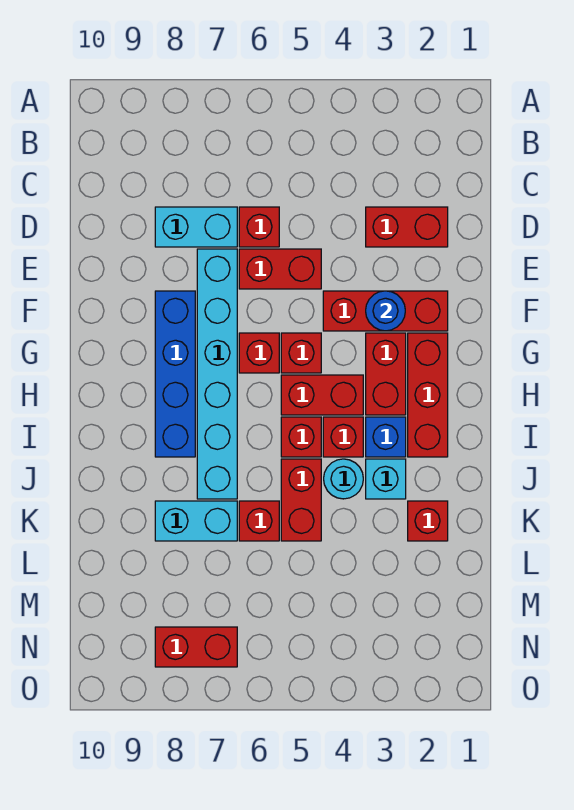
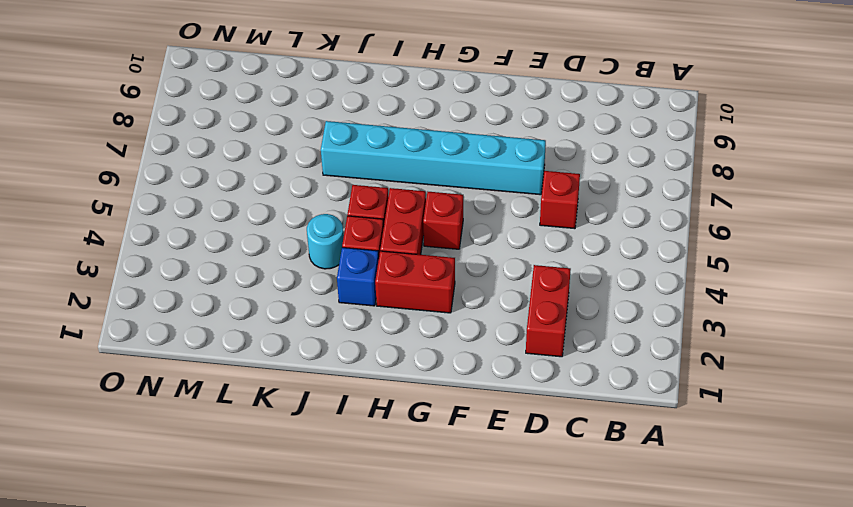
none -> cyan brick D7:D8 level 1
none -> red brick E5:E6 level 1
none -> red brick F2:F4 level 1

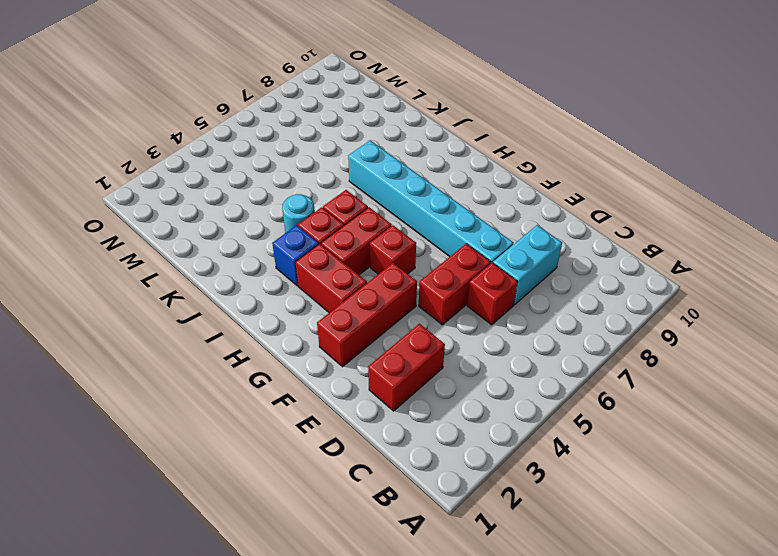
none -> blue brick F8:I8 level 1
none -> red brick G2:I2 level 1
none -> red brick G6 level 1

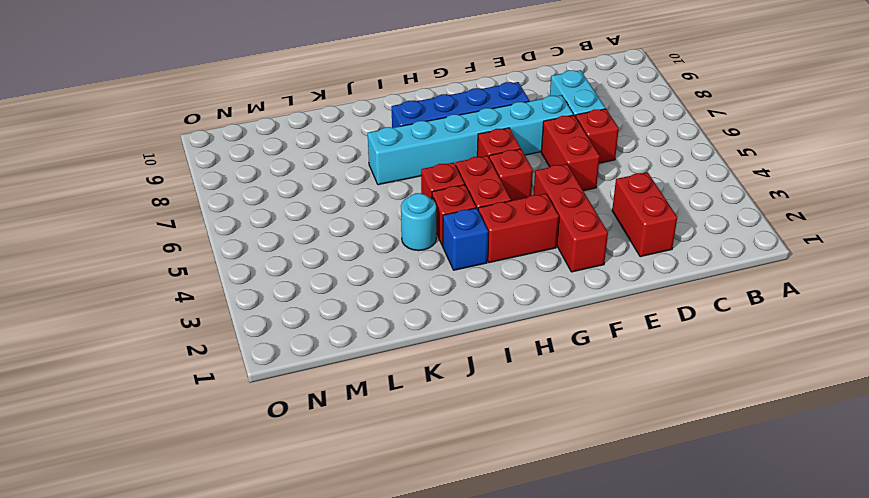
none -> red brick G2:I2 level 1
none -> cyan brick J3 level 1
none -> red brick J5:K5 level 1

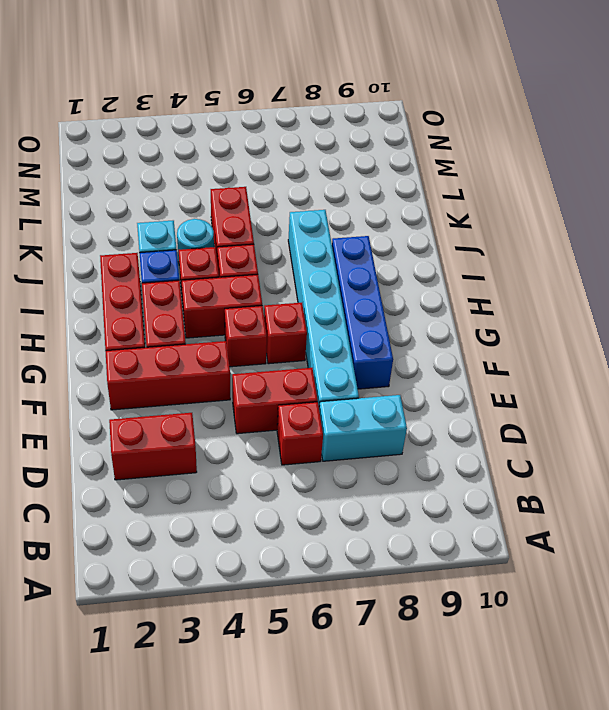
none -> red brick K2 level 1
none -> red brick K6 level 1
none -> cyan brick K7:K8 level 1

